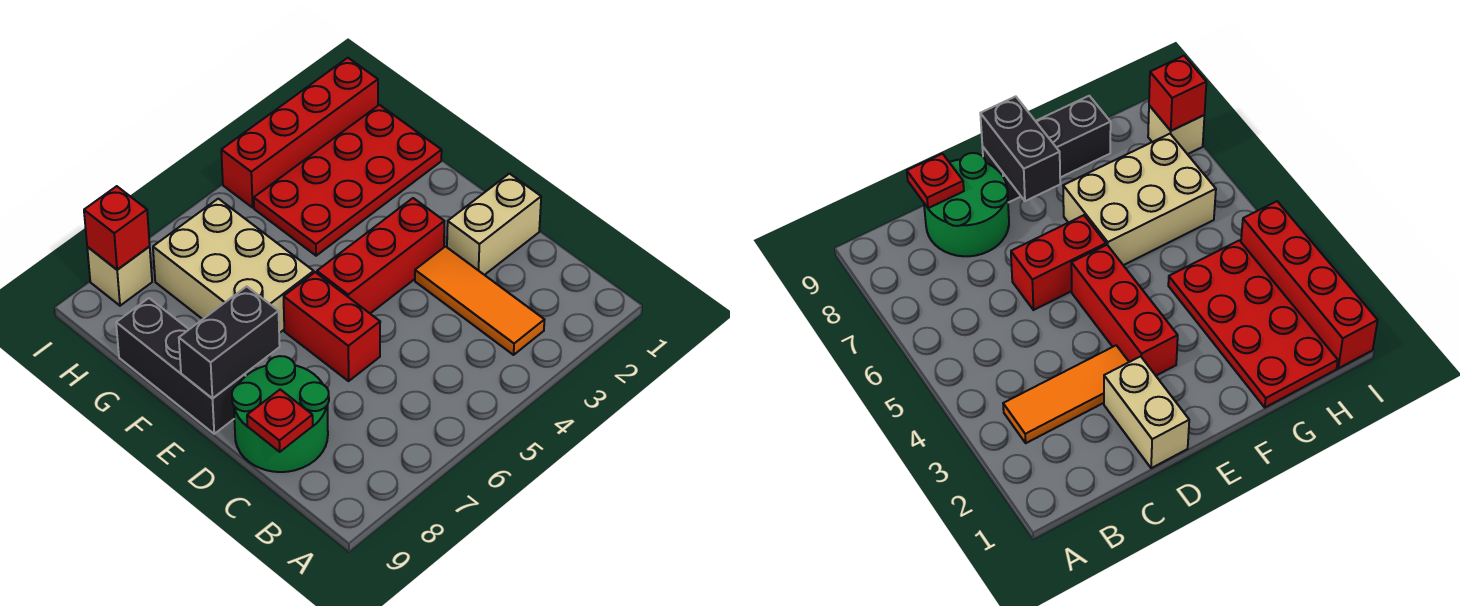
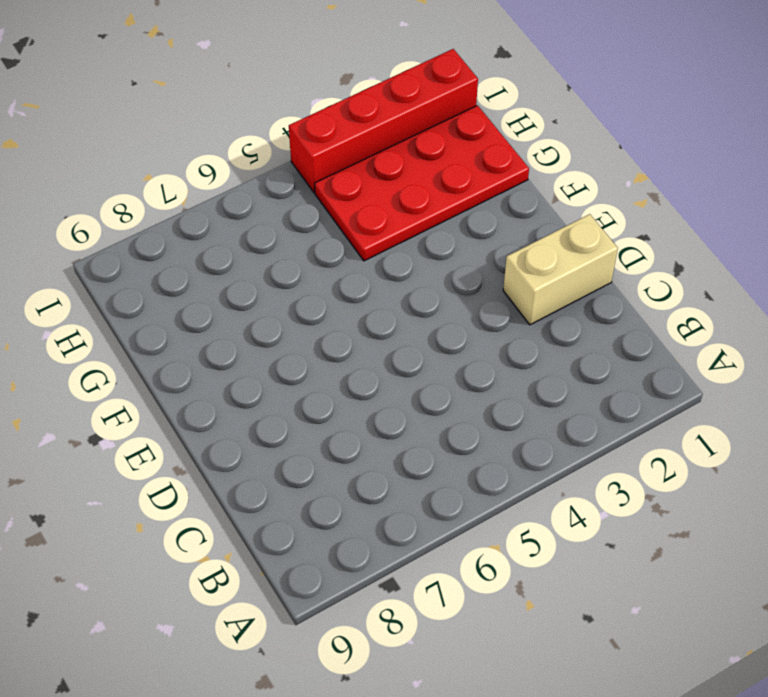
none -> orange tile B3:D3 level 1
none -> green round brick C8:D9 level 1
none -> red brick D6:E6 level 1

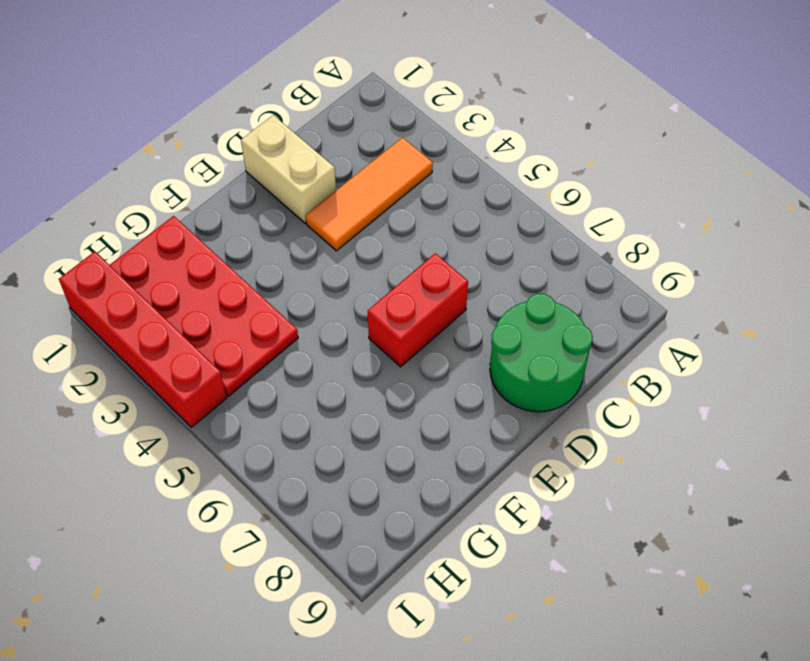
none -> red brick E3:E5 level 1
none -> black brick E9:G9 level 1
none -> tan brick F6:H7 level 1

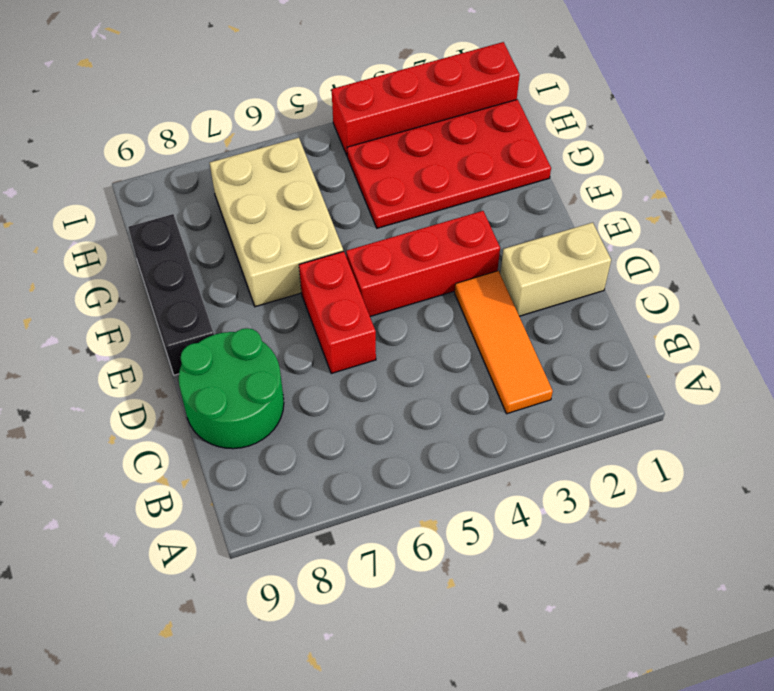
none -> tan brick I8 level 1
none -> red plate C9 level 2
none -> black brick E8:E9 level 2

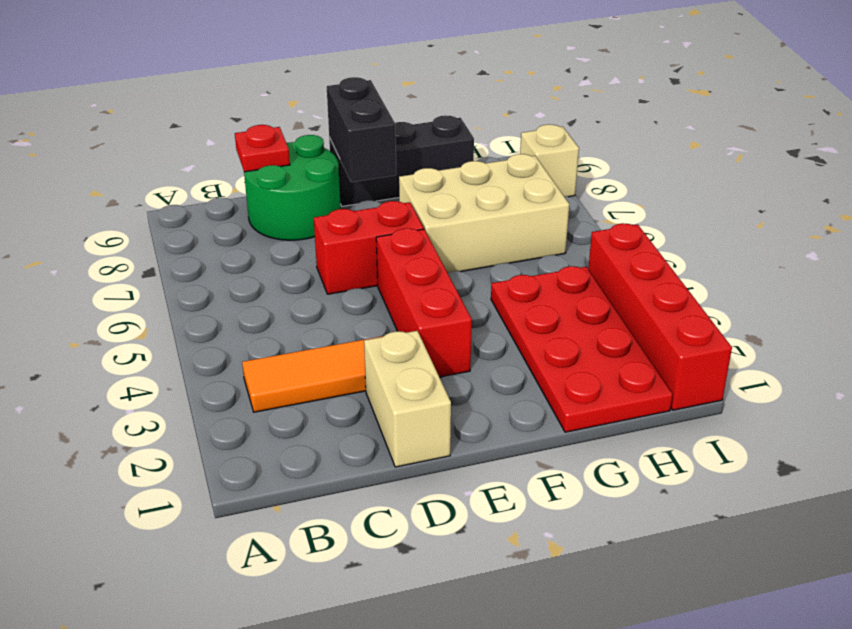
none -> red brick I8 level 2

